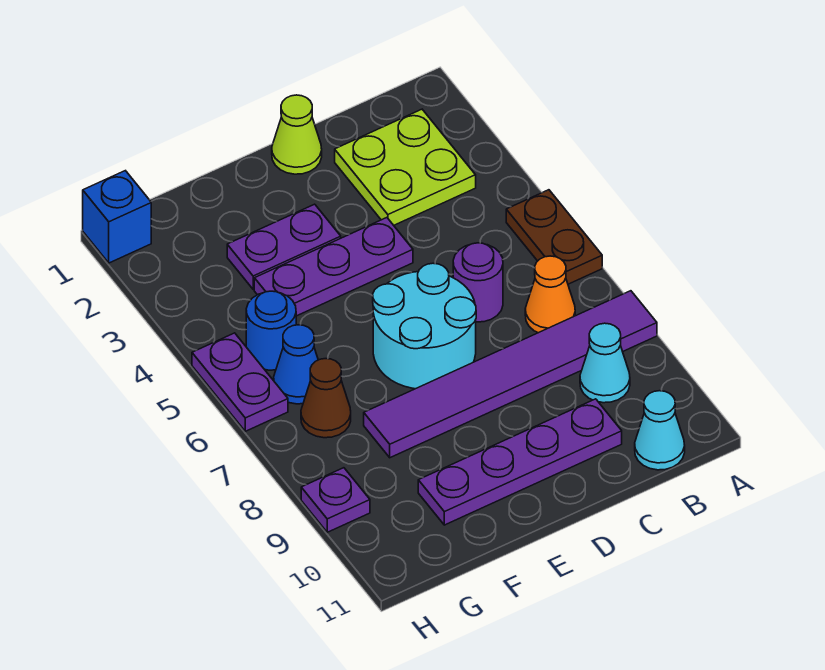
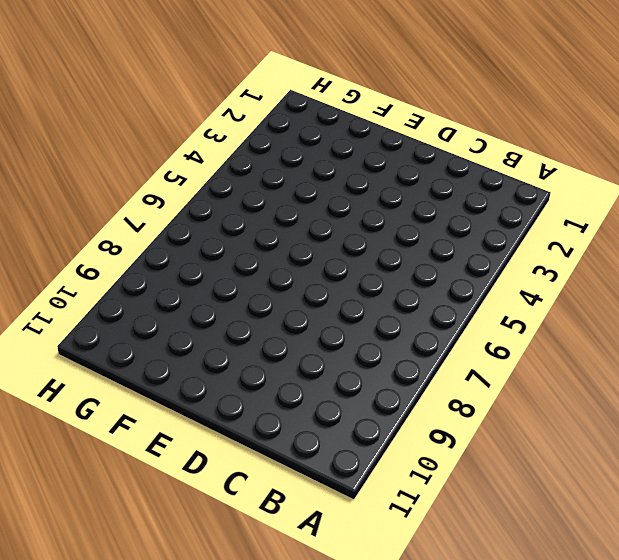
none -> brown plate A5:A6 level 1
none -> purple tile A8:F8 level 1
none -> lime plate B2:C3 level 1

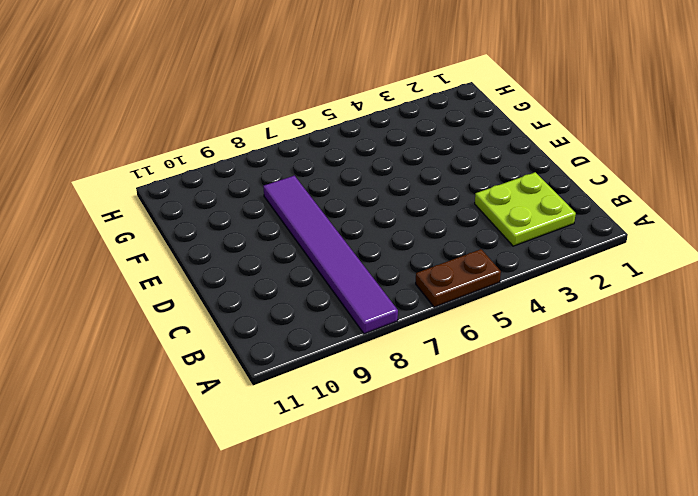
none -> orange cone B7 level 1
none -> cyan cone B9 level 1
none -> cyan cone B11 level 1

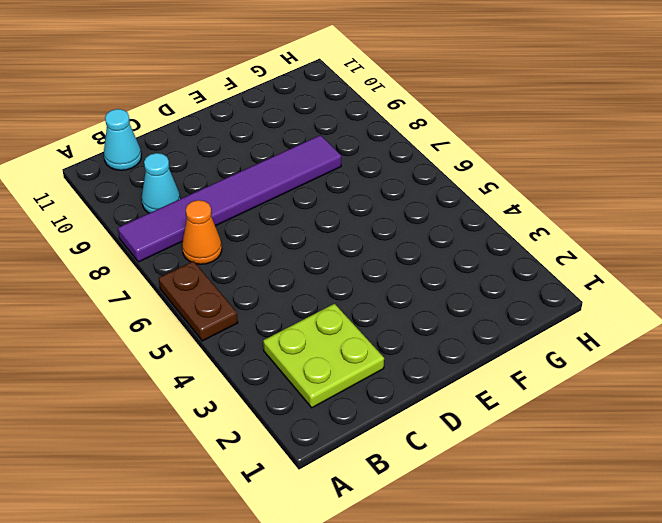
none -> purple round brick C6 level 1
none -> purple plate C10:F10 level 1
none -> lime cone D1 level 1

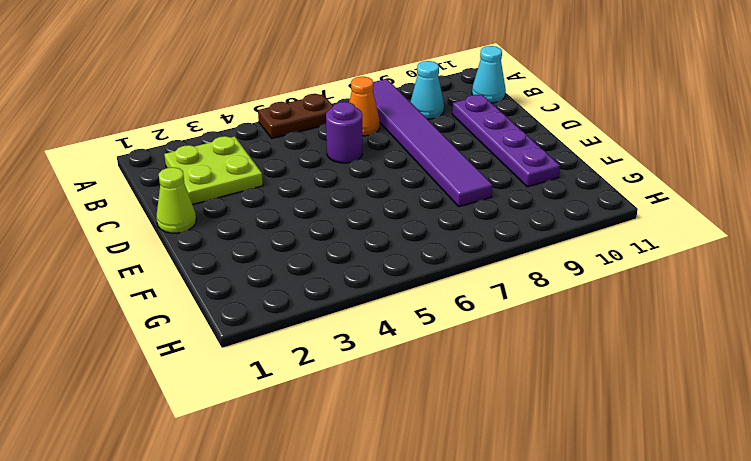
none -> purple plate D4:F4 level 1
none -> cyan round brick D6:E7 level 1
none -> purple plate E3:F3 level 1

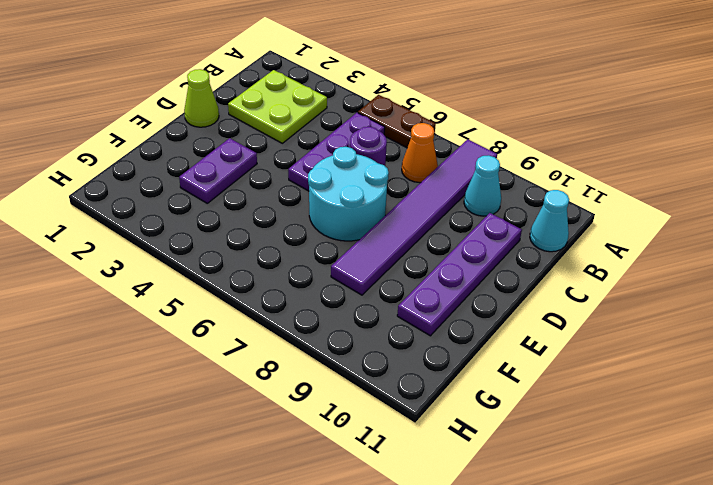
purple plate B5:D5 level 1 -> purple plate D4:F4 level 1
none -> blue round brick G5 level 1
none -> blue cone G6 level 1
none -> brown cone G7 level 1

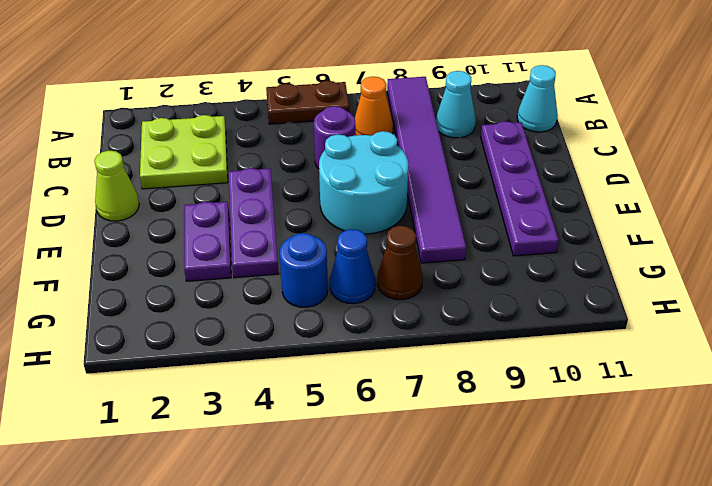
none -> blue brick H1 level 1
none -> purple plate H5:H6 level 1
none -> purple plate H9 level 1

